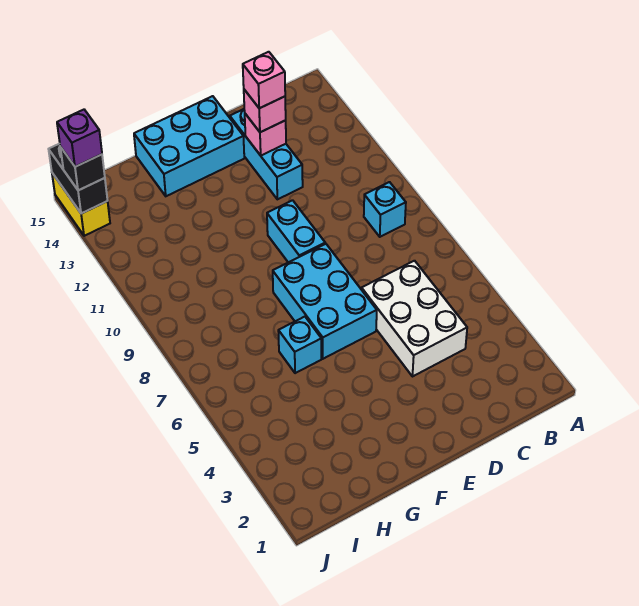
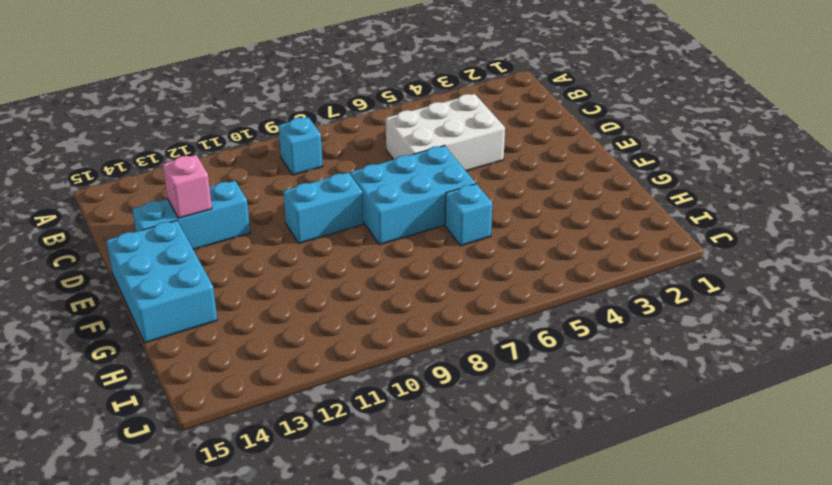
none -> yellow brick J14:J15 level 1
none -> black brick J14:J15 level 2
none -> pink brick D13 level 3

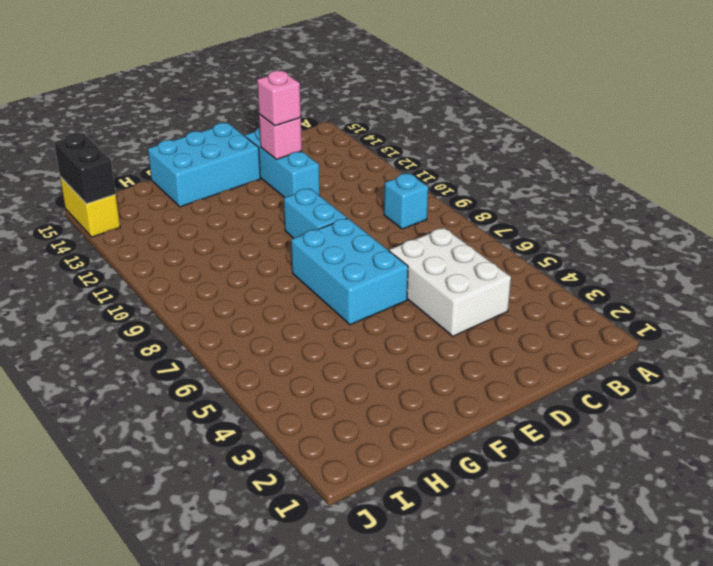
none -> cyan brick G6 level 1
none -> black brick J14 level 3
none -> pink brick D13 level 4

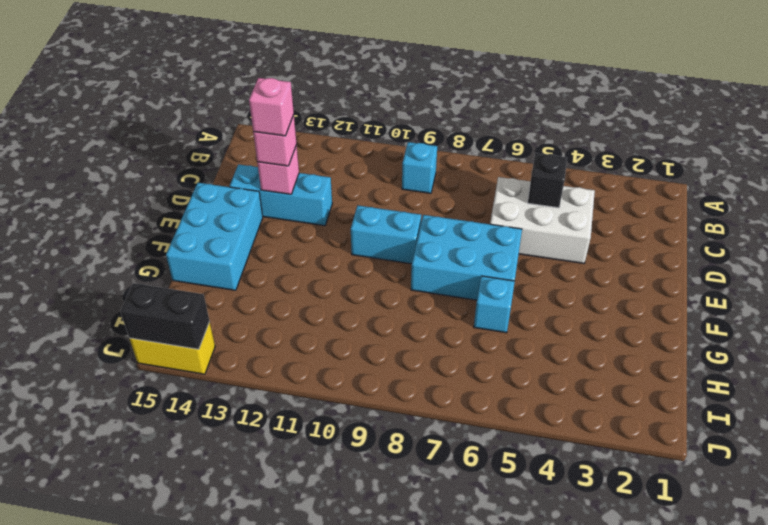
black brick C5 level 2 -> black brick J14 level 3
none -> purple brick J14 level 4

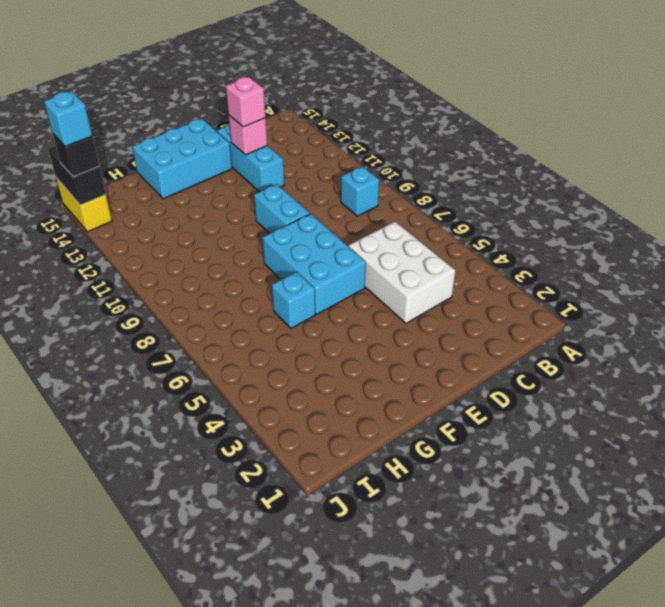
cyan brick J14 level 4 -> purple brick J14 level 4
none -> pink brick D13 level 4

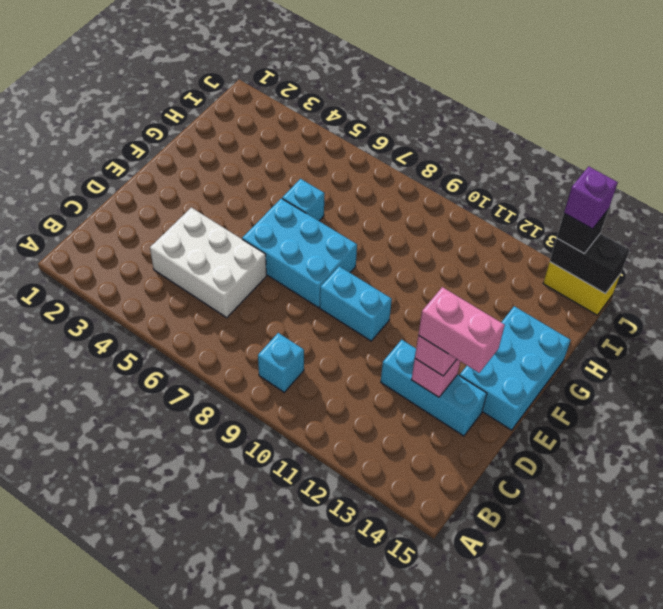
pink brick D13:D14 level 4 -> pink brick D13 level 4

